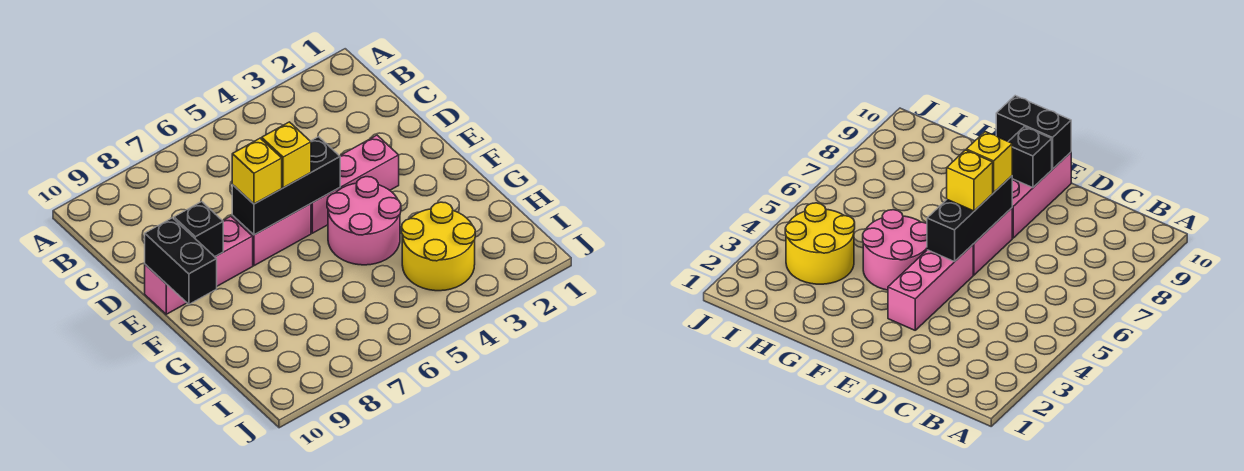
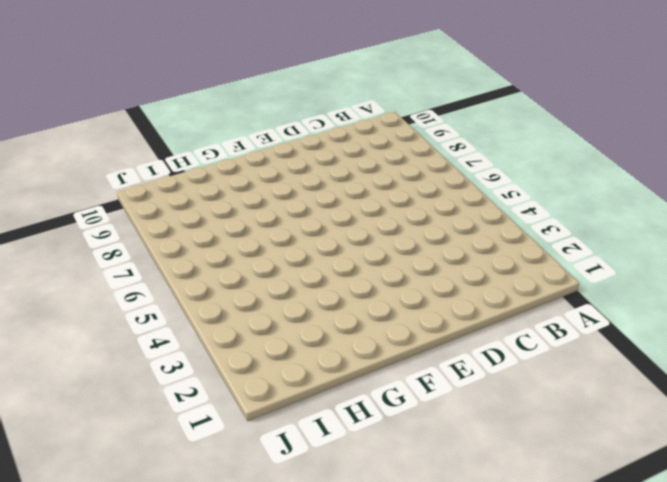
none -> pink brick E3:E5 level 1
none -> pink brick E6:E7 level 1

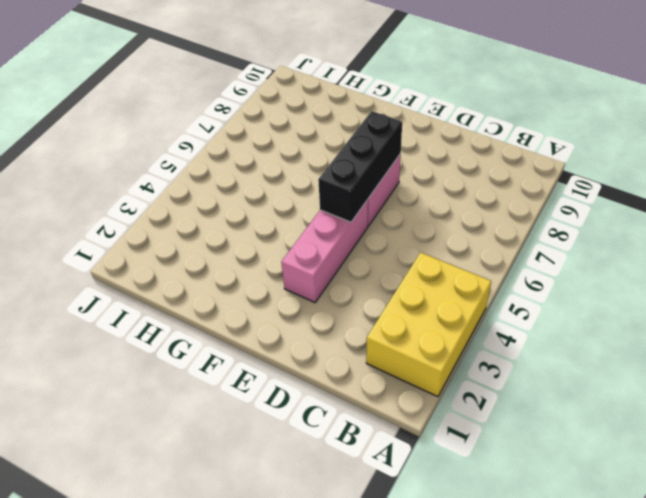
yellow brick A2:B4 level 1 -> none
none -> pink brick E8:E10 level 1
none -> pink round brick F4:G5 level 1

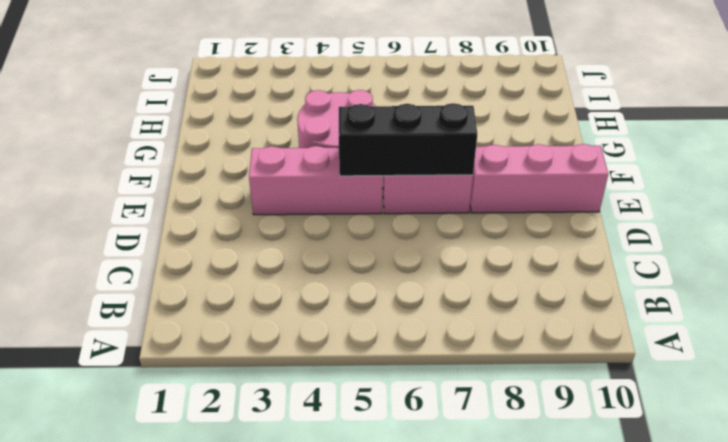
none -> yellow round brick H3:I4 level 1
none -> black brick E9 level 2

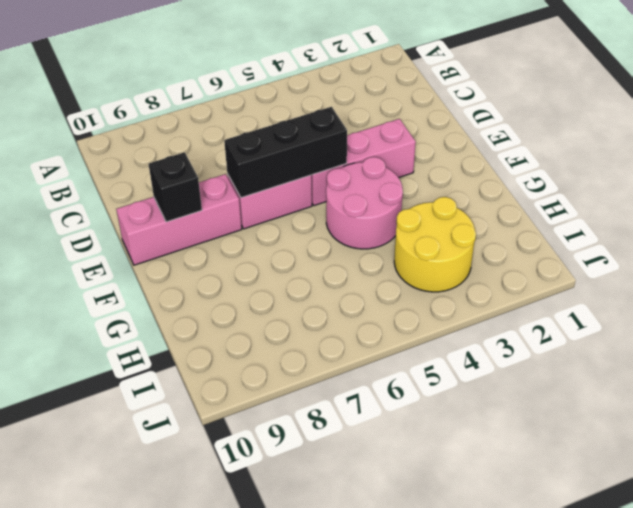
none -> black brick E10:F10 level 2
none -> yellow brick E6 level 3

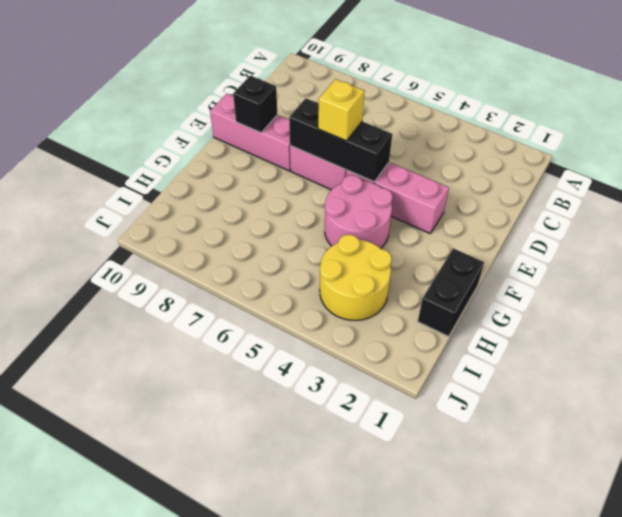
black brick G1:H1 level 1 -> black brick E10:F10 level 2
none -> yellow brick E7 level 3

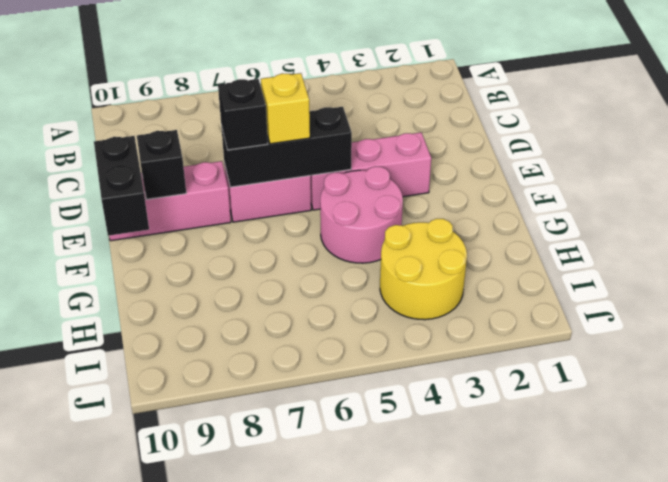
black brick E7 level 3 -> yellow brick E7 level 3

